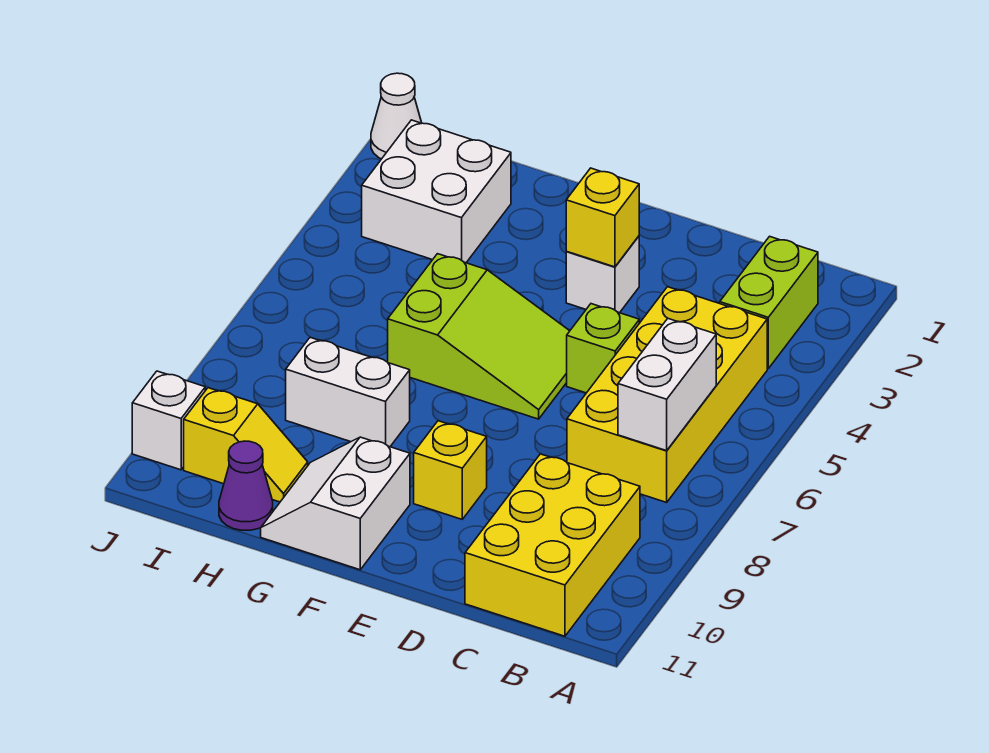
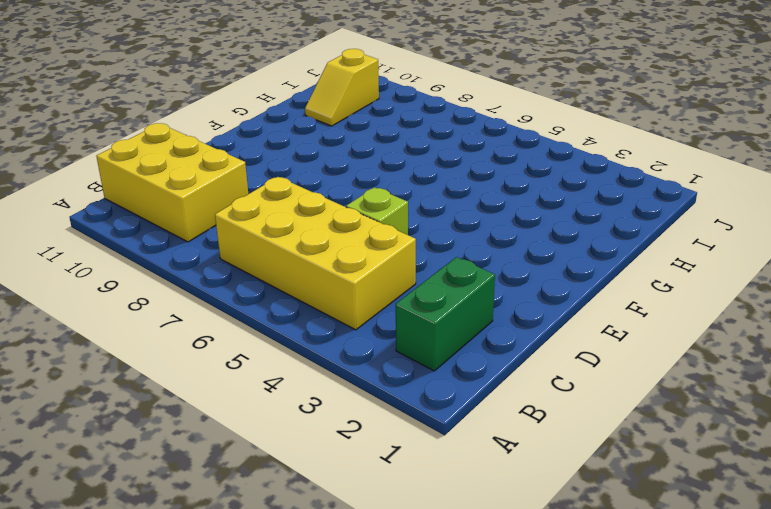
green brick B2:C2 level 1 -> lime brick B2:B3 level 1
none -> white brick E3 level 1
none -> lime slope E5:G6 level 1 top G
none -> yellow brick E9 level 1

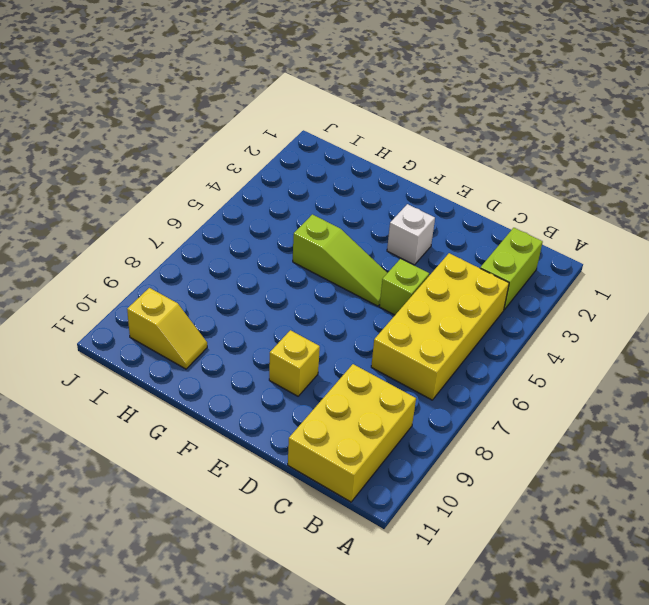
lime slope E5:G5 level 1 top G -> lime slope E5:G6 level 1 top G
none -> white slope F10:G11 level 1 top F
none -> white brick G8:H8 level 1
none -> white brick H2:I3 level 1

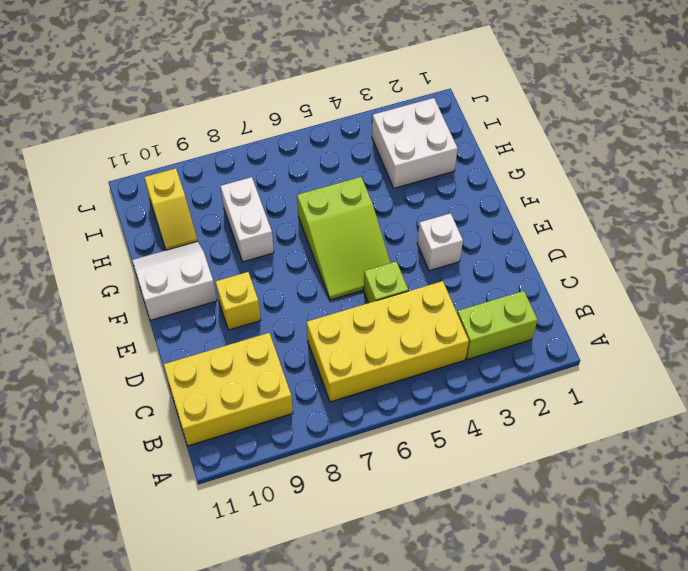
none -> purple cone H11 level 1
none -> white cone J1 level 1
none -> white brick J10 level 1

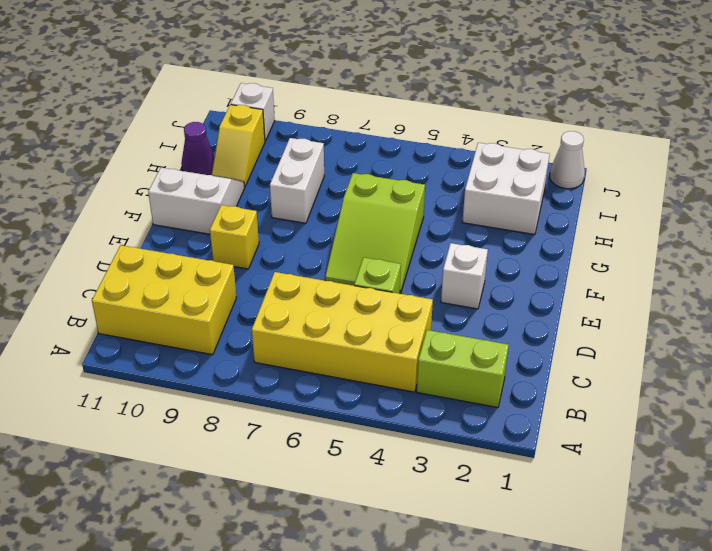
none -> white brick B6:B7 level 2
none -> yellow brick E3 level 2

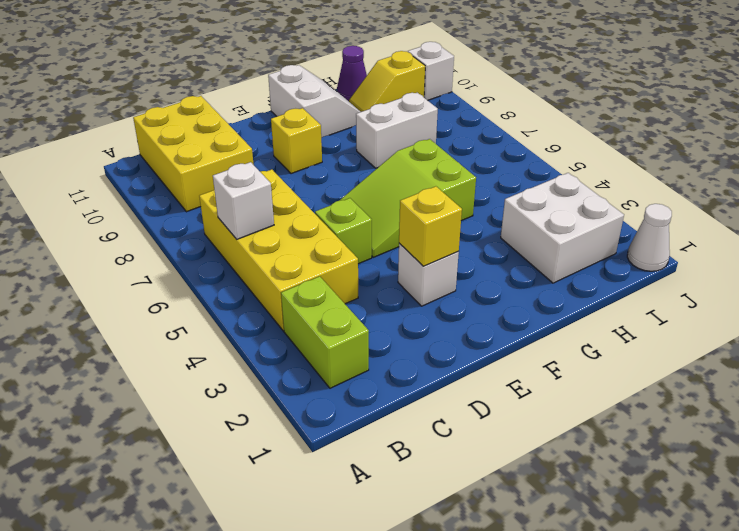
white brick B6 level 2 -> white brick B6:B7 level 2

